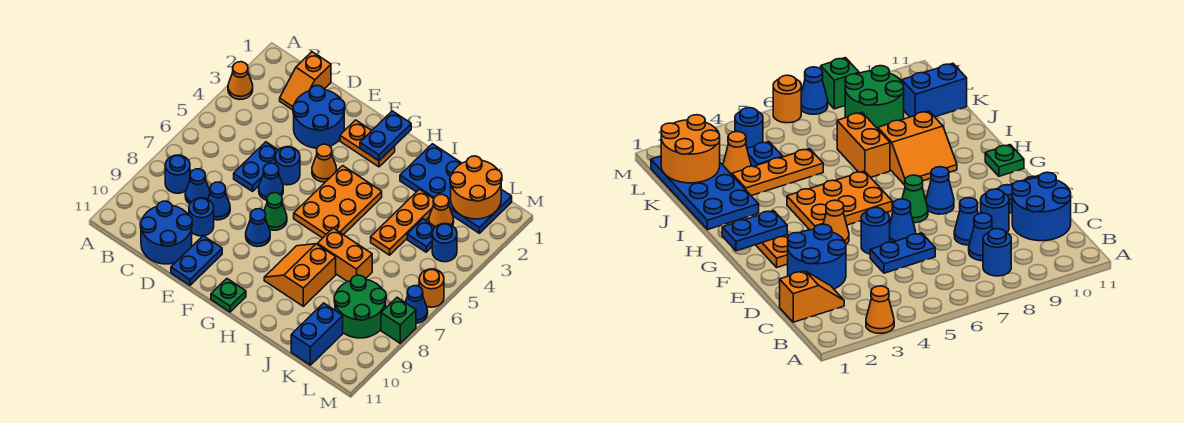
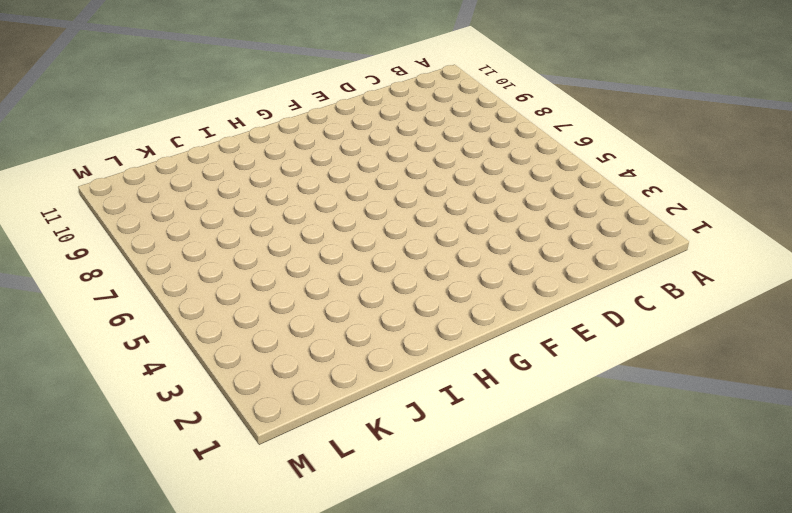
none -> orange cone A3 level 1
none -> blue round brick B8 level 1
none -> orange slope C1:C2 level 1 top 1
none -> blue cone C8 level 1

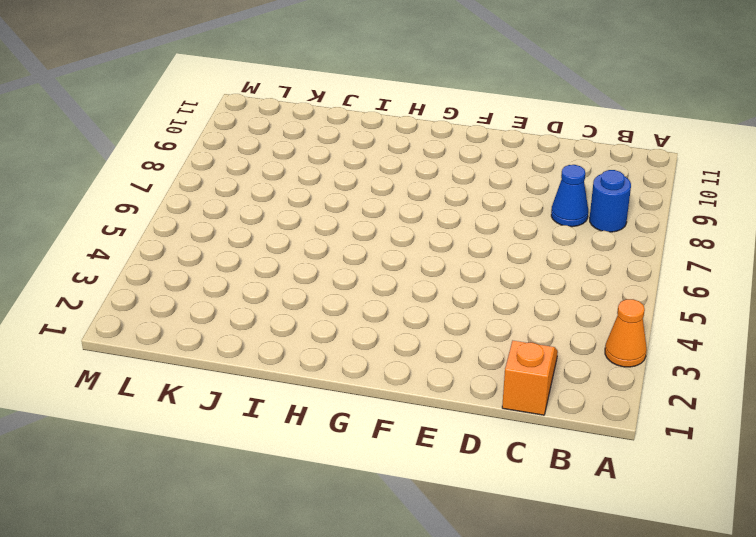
none -> blue round brick C10:D11 level 1
none -> blue round brick D2:E3 level 1
none -> blue plate D5:D6 level 1
none -> blue cone D8 level 1

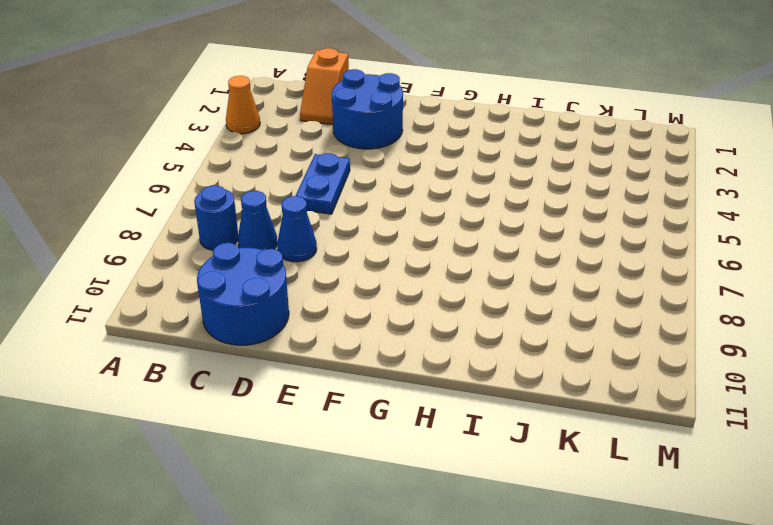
none -> blue round brick D9 level 1
none -> blue round brick E5 level 1
none -> blue cone E6 level 1
none -> blue plate E10:E11 level 1

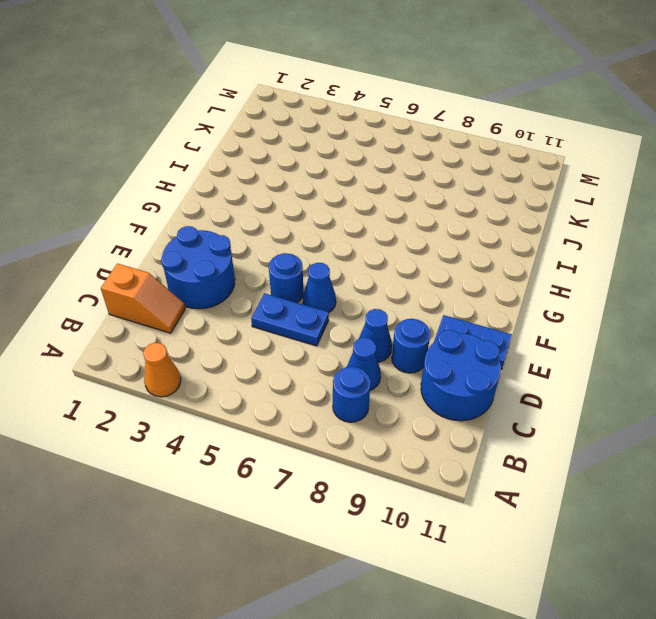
none -> orange plate F2:G2 level 1
none -> orange cone F4 level 1
none -> green cone F7 level 1
none -> blue cone F8 level 1

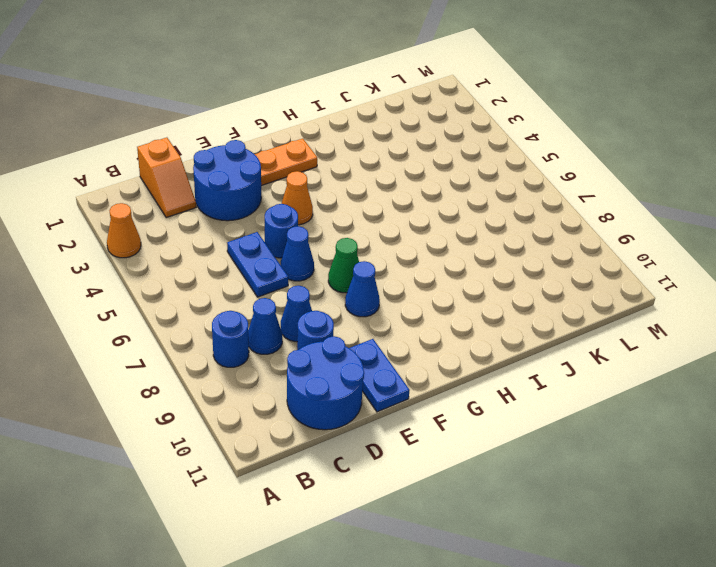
none -> orange plate G4:H6 level 1
none -> green plate G11 level 1
none -> orange slope H8:I9 level 1 top I
none -> blue plate I1:L2 level 1

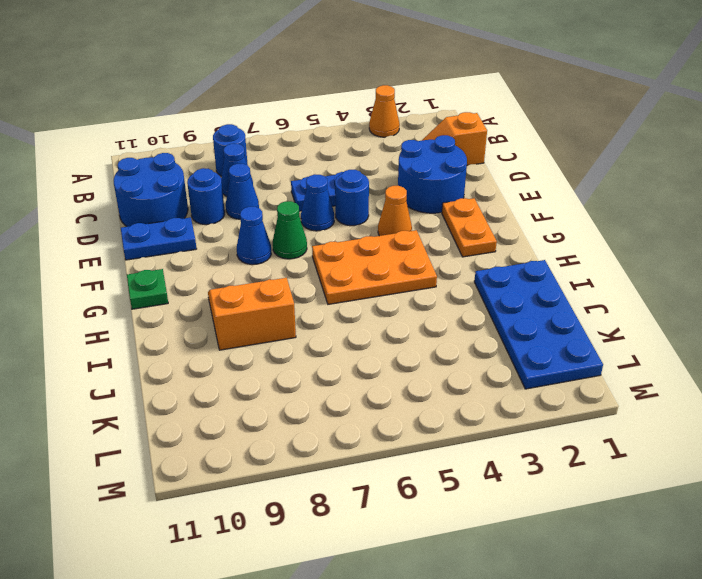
none -> orange brick I7:J7 level 1
none -> orange plate J3:J5 level 1
none -> orange cone K3 level 1
none -> blue plate K4 level 1

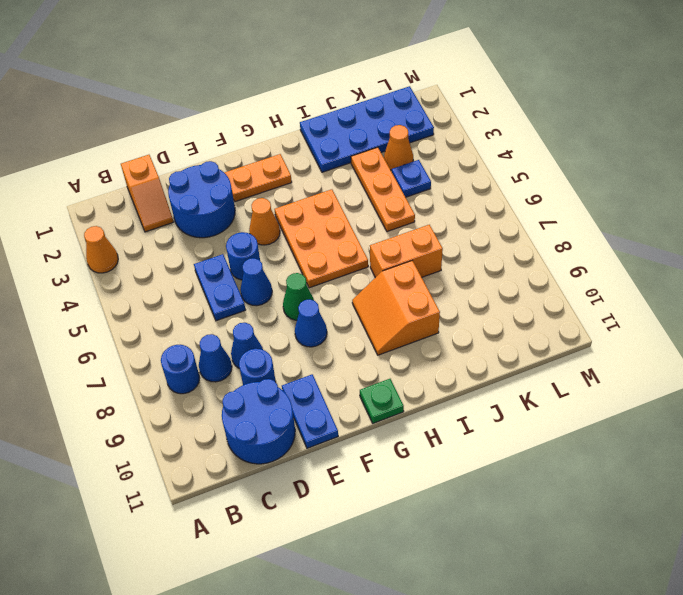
none -> green round brick K8:L9 level 1
none -> blue brick K10:K11 level 1
none -> blue round brick L4 level 1
none -> orange round brick M6 level 1

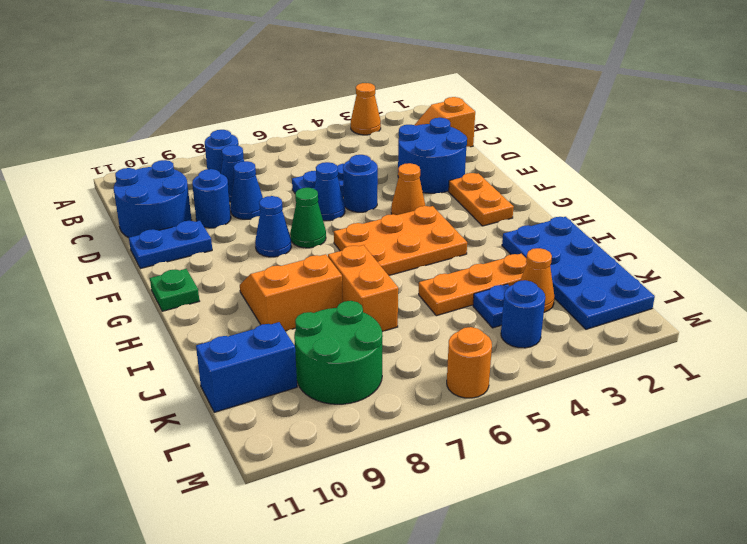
none -> blue cone M7 level 1
none -> green brick M8 level 1
none -> blue plate G1:G2 level 2
none -> orange round brick K1:L2 level 2

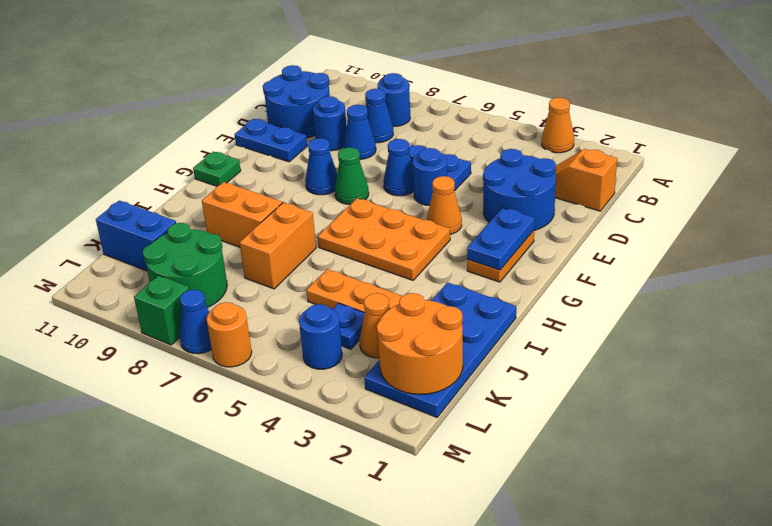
blue plate F2:G2 level 2 -> blue plate G1:G2 level 2

